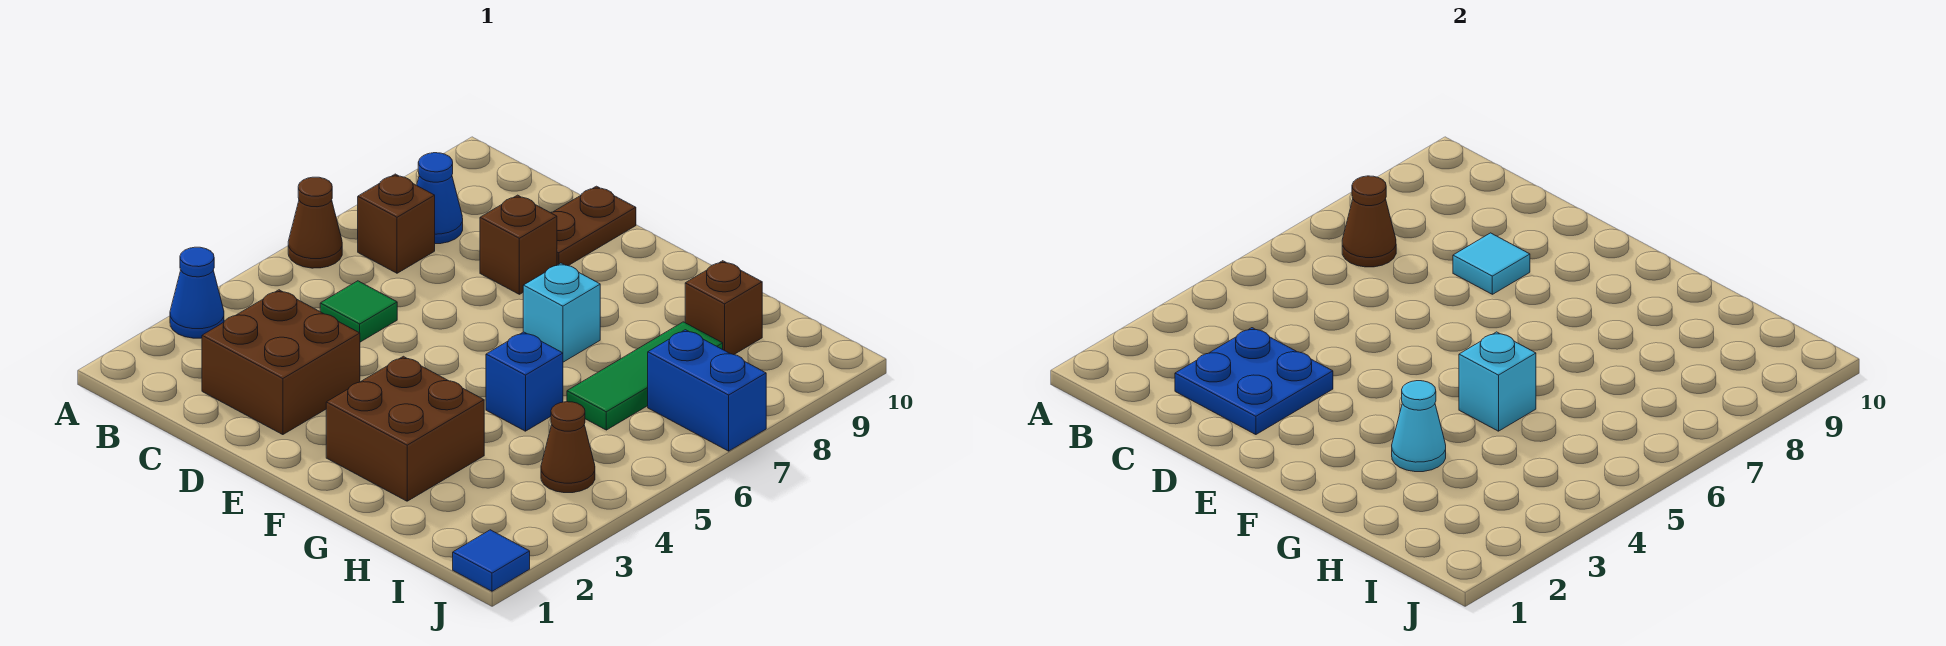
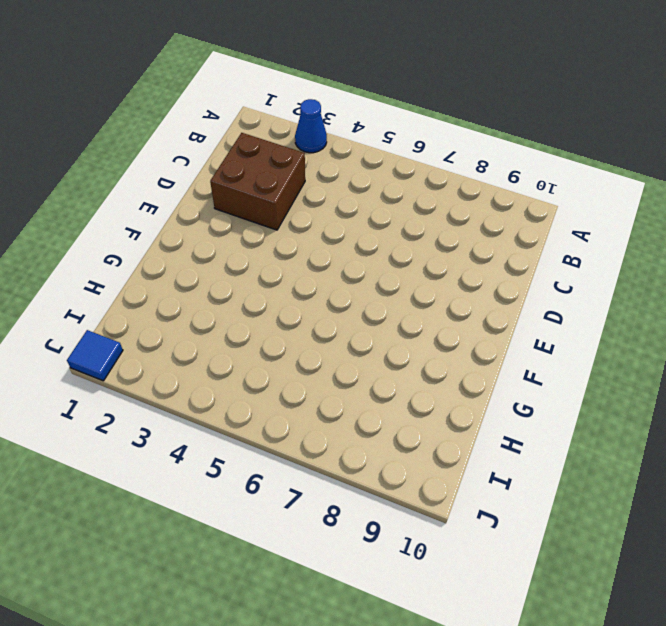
none -> brown cone A6 level 1
none -> brown brick B7 level 1
none -> blue cone B8 level 1

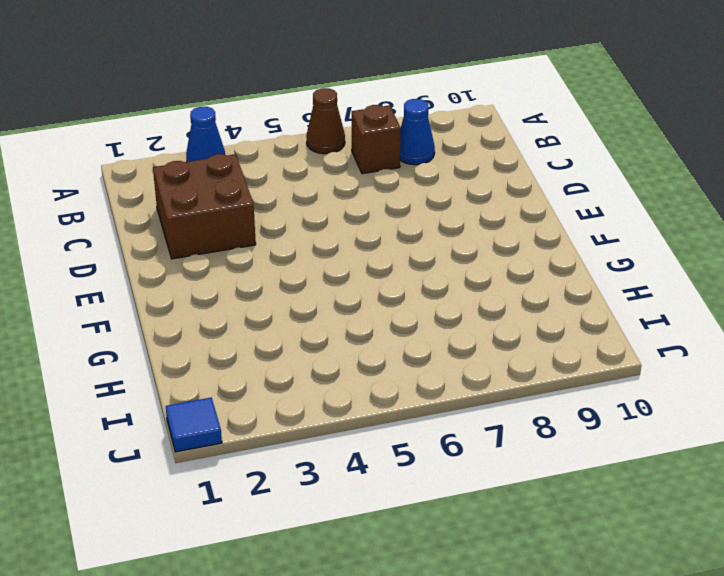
none -> green tile C5 level 1
none -> brown brick D8 level 1
none -> brown plate D9:D10 level 1

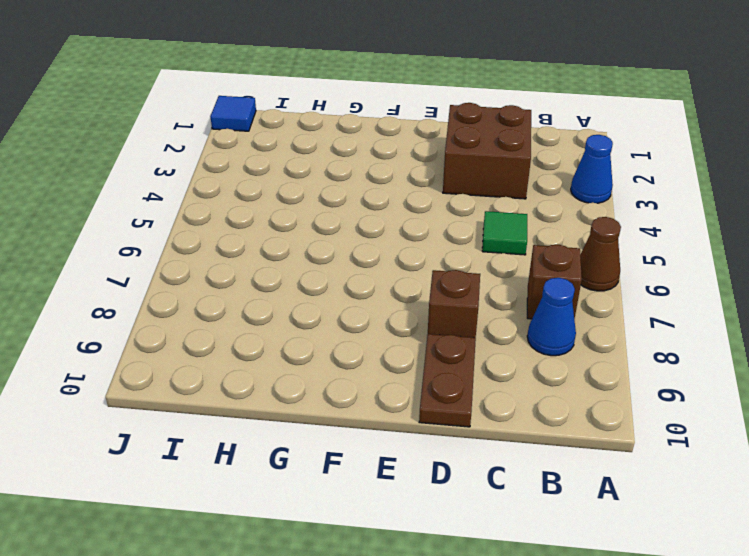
none -> brown brick F2:G3 level 1
none -> cyan brick F7 level 1
none -> blue brick G5 level 1

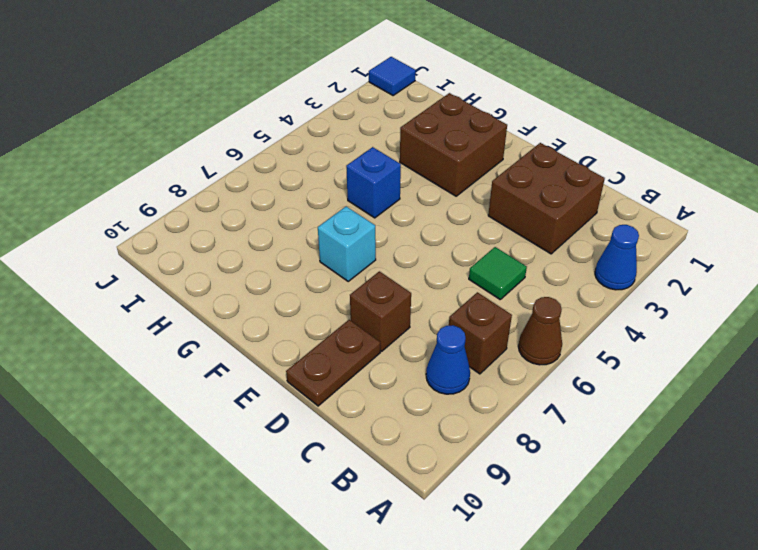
none -> green tile H6:H8 level 1
none -> brown brick H9 level 1
none -> brown cone I4 level 1

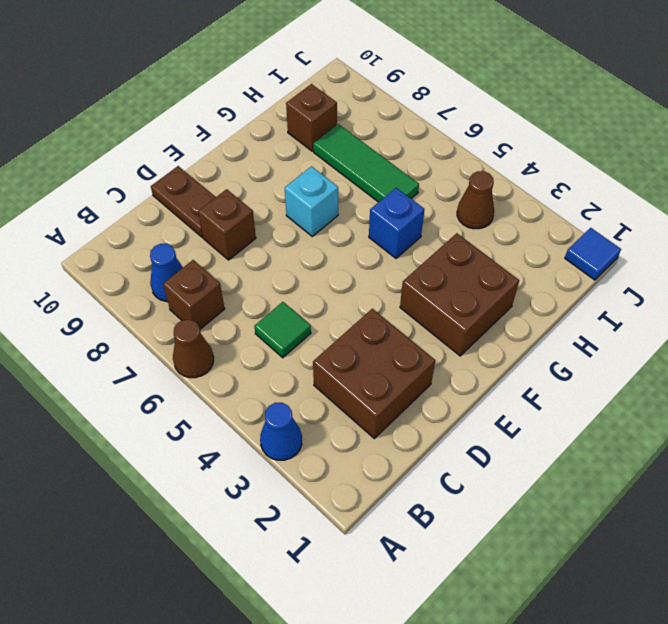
none -> blue brick I7:J7 level 1
none -> brown cone B7 level 2
none -> blue plate C2:D3 level 2

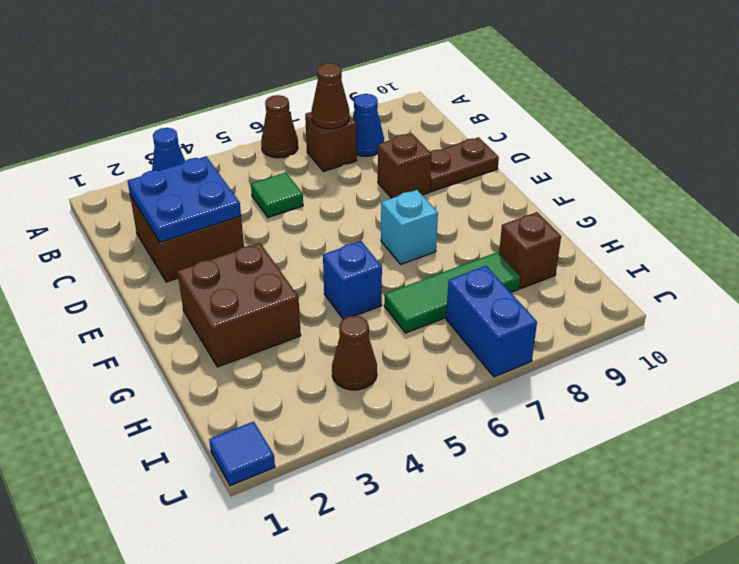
none -> cyan tile D8 level 2
none -> cyan cone G3 level 2
none -> cyan brick G5 level 2

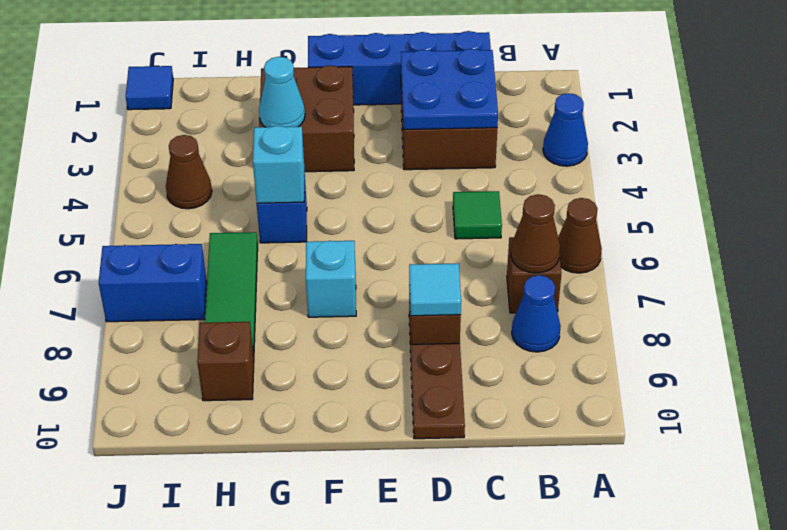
blue brick C1:F1 level 1 -> none

